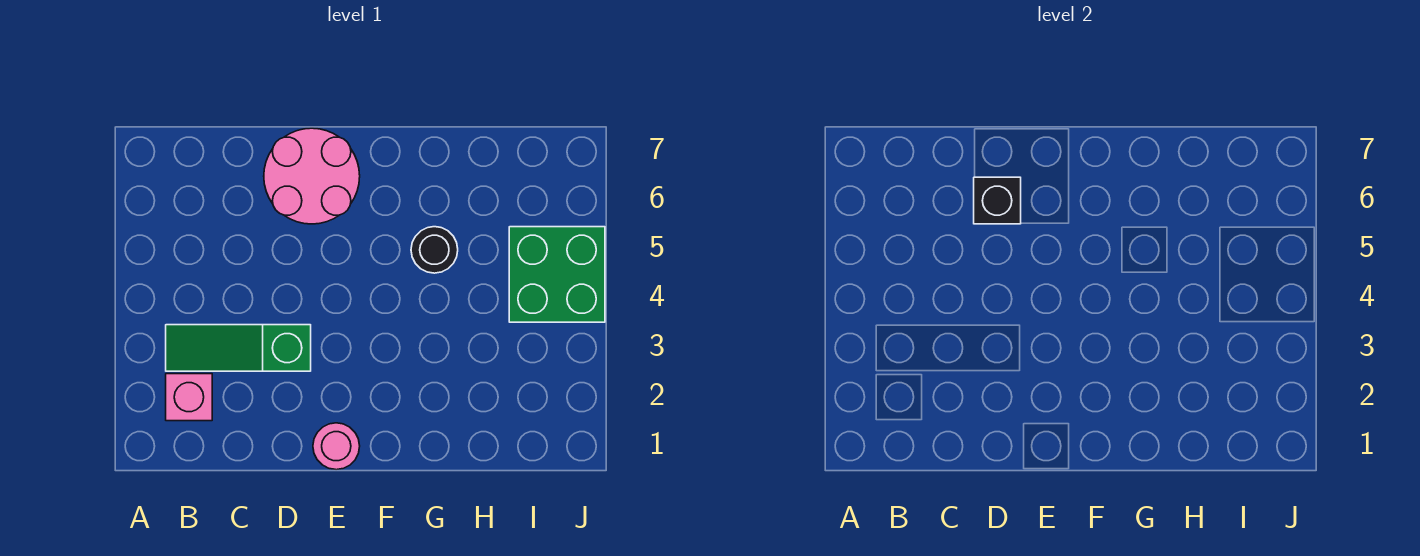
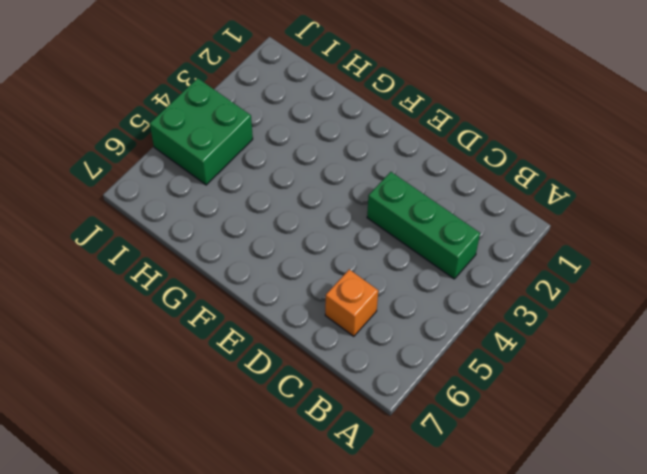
green brick B3:D3 level 1 -> green slope B3:D3 level 1 top D
orange brick C6 level 1 -> none
none -> pink brick B2 level 1
none -> pink round brick D6:E7 level 1

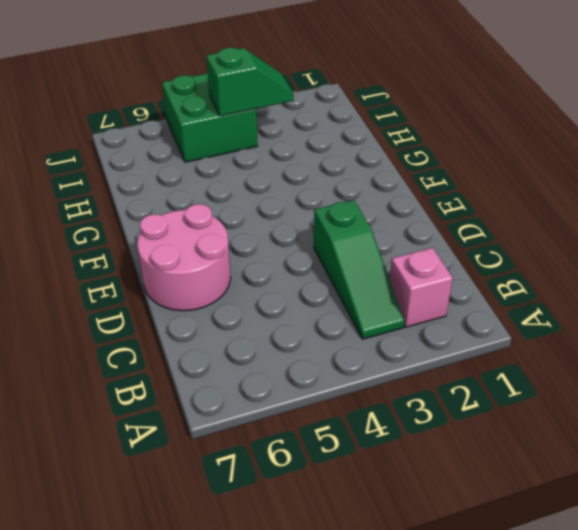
green slope I3:I4 level 2 top 4 -> none
none -> pink round brick E1 level 1
none -> black round brick G5 level 1

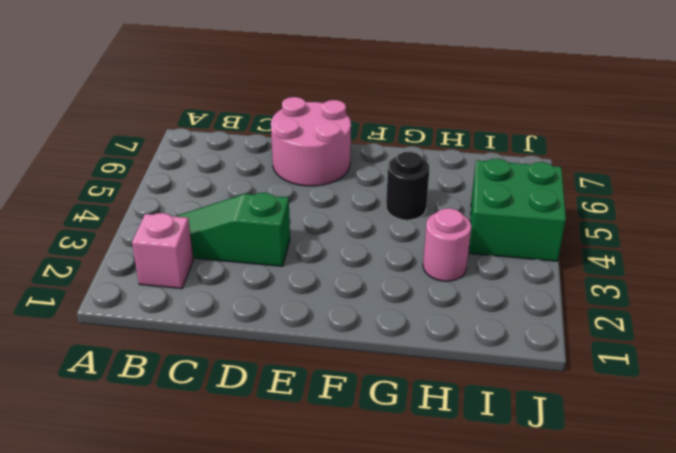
pink round brick H3 level 1 -> pink round brick E1 level 1
none -> black brick D6 level 2

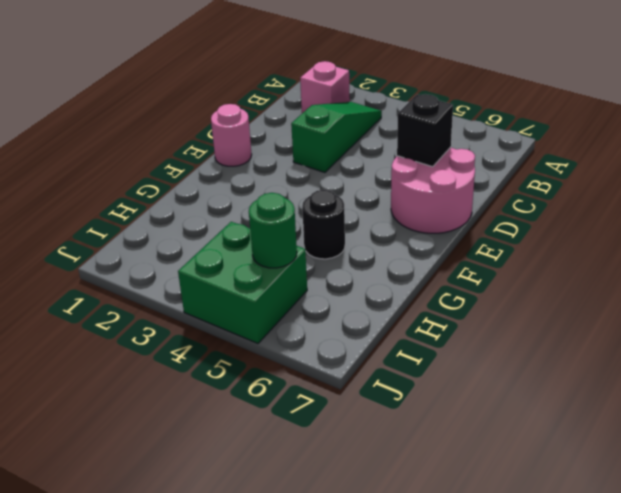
green round brick I5 level 2 -> none

